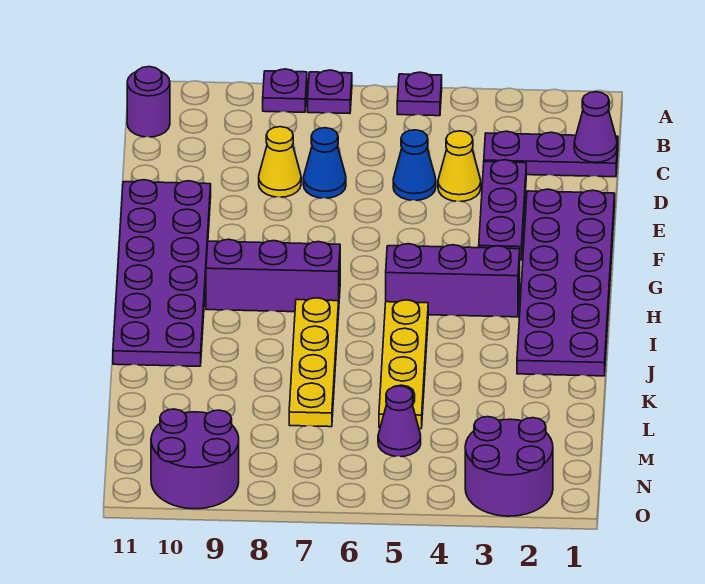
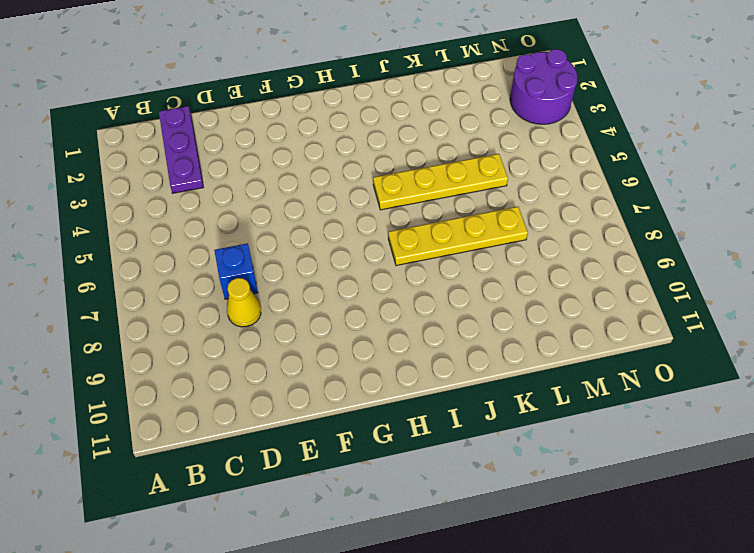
blue brick D7 level 1 -> blue cone D7 level 1
none -> purple plate A5 level 1
none -> purple plate A7 level 1
none -> purple plate A8 level 1

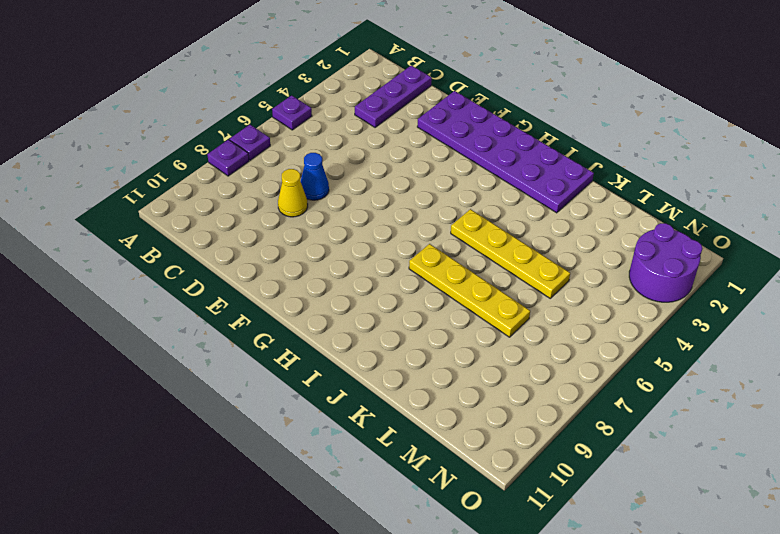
none -> purple round brick B11 level 1
none -> purple plate D3:F3 level 1
none -> yellow cone D4 level 1

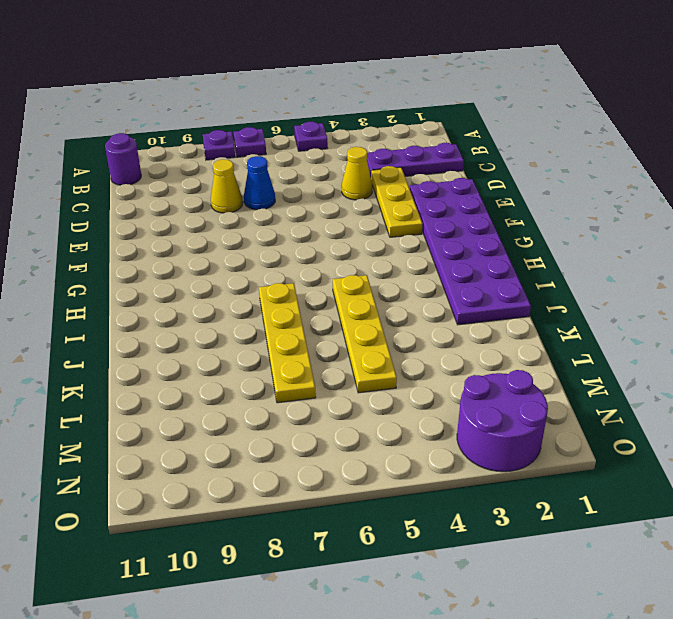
yellow plate D3:F3 level 1 -> purple plate D3:F3 level 1
none -> blue cone D5 level 1
none -> purple plate E10:J11 level 1
none -> purple brick H3:H5 level 1

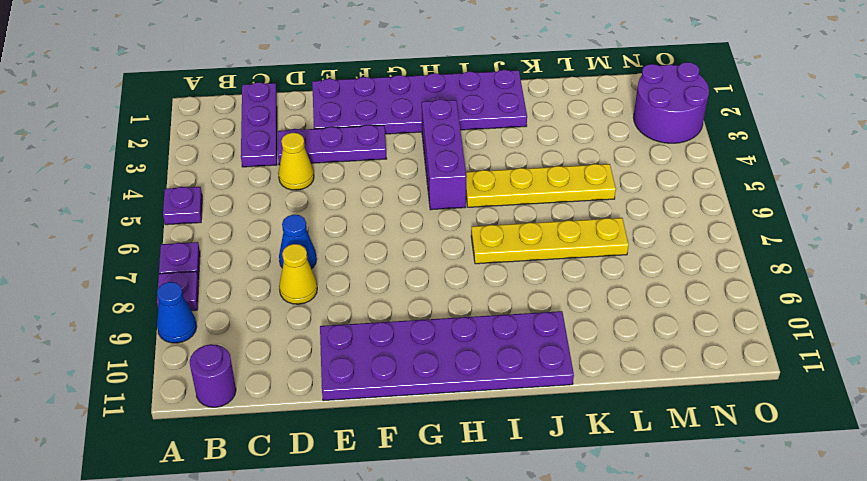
blue cone A9 level 1 -> blue cone D5 level 1
none -> purple brick H7:H9 level 1
none -> purple cone M5 level 1
none -> purple round brick N9:O10 level 1

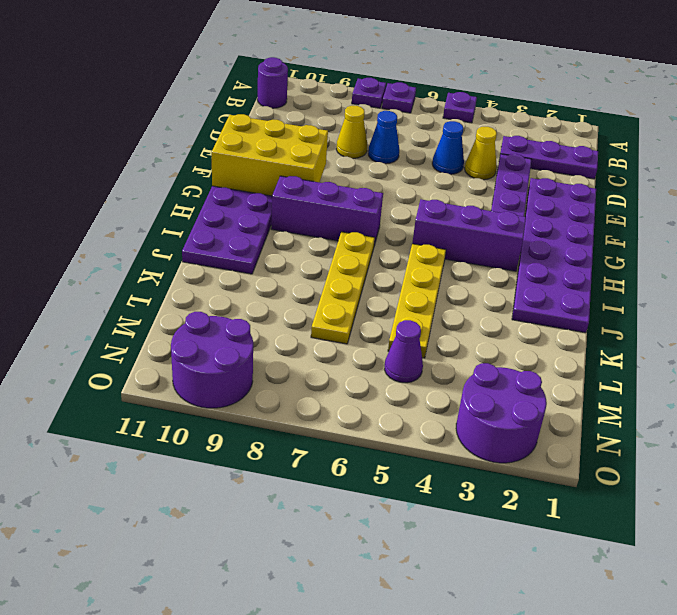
yellow brick F9:G11 level 2 -> none
none -> purple cone C1 level 2

